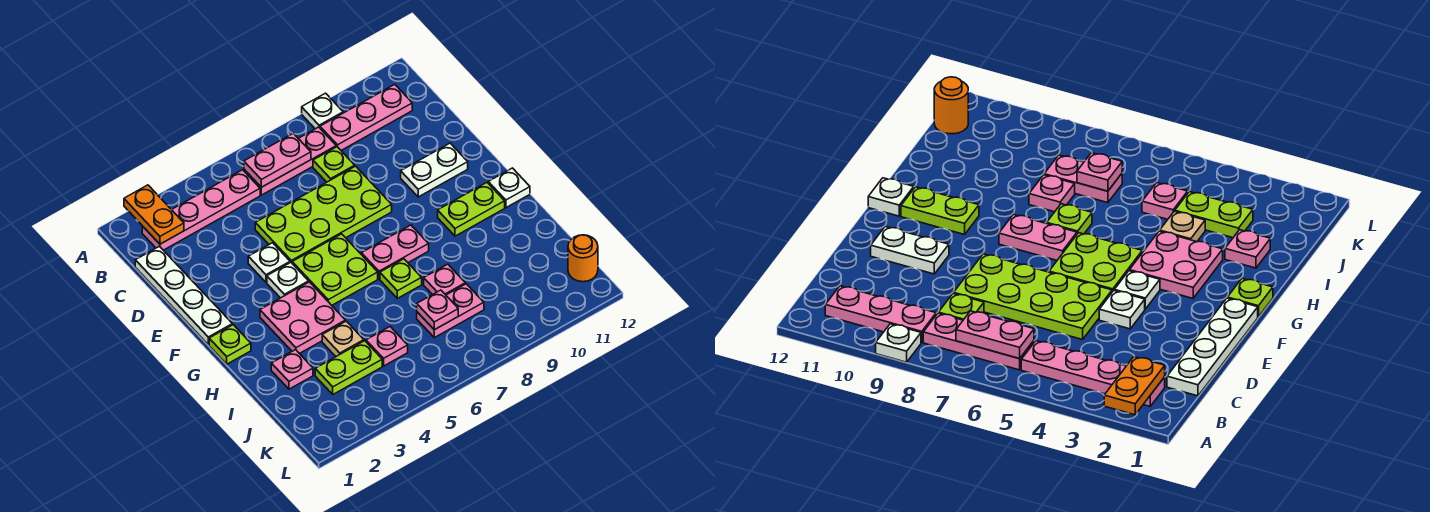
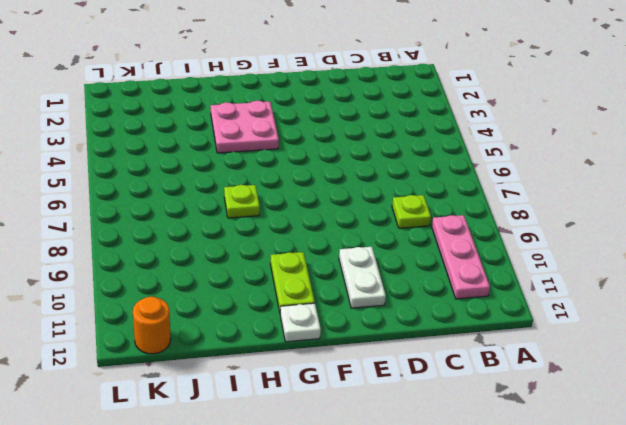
none -> white plate A9 level 1
none -> pink plate B2:B5 level 1
none -> pink plate B6:B8 level 1

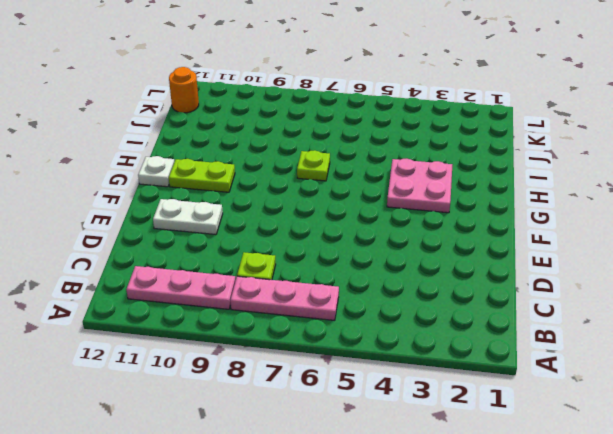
none -> white plate A9 level 1
none -> pink plate B2:B5 level 1
none -> white plate C1:F1 level 1

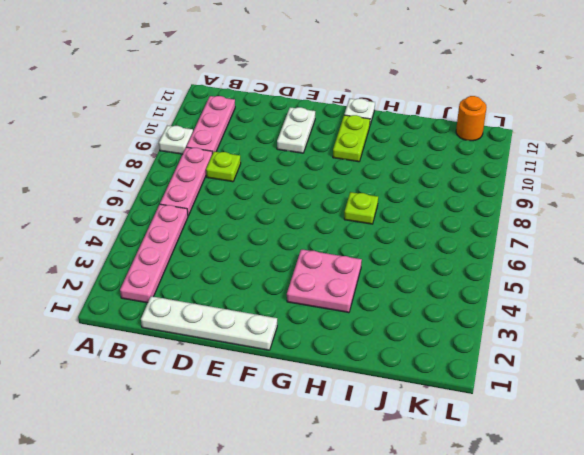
none -> lime plate D5:E8 level 1
none -> white plate E4 level 1
none -> white plate F4 level 1

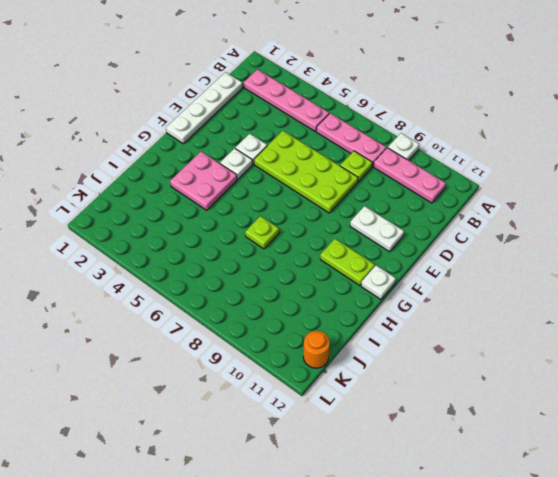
none -> lime plate F5:G6 level 1
none -> lime plate G1 level 1
none -> pink plate G7:G8 level 1

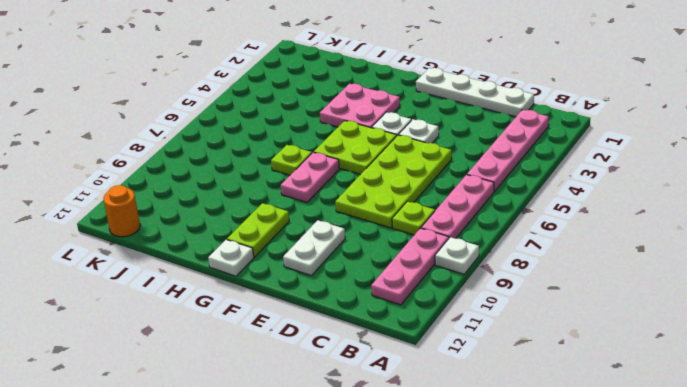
none -> lime plate G1 level 1
none -> pink plate I2 level 1
none -> tan plate I4 level 1

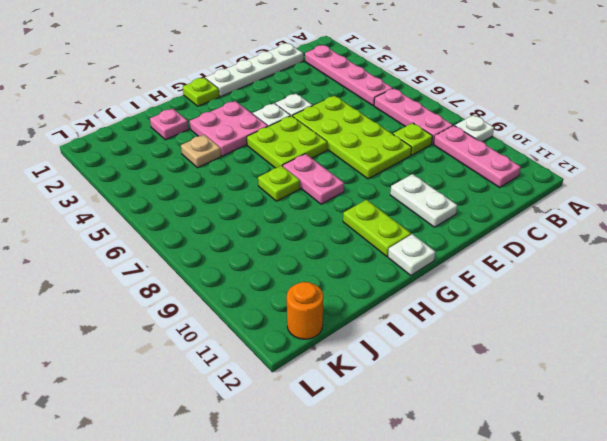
none -> pink plate I8 level 1
none -> lime plate J3:J4 level 1
none -> pink plate J5 level 1

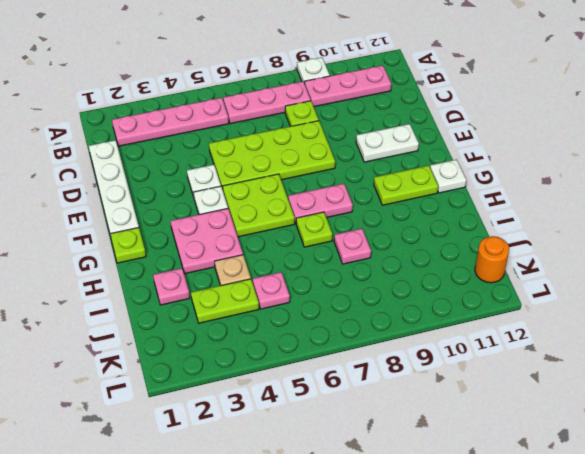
none -> pink plate J7:J8 level 1
none -> orange plate A2:B2 level 2
none -> pink plate B6:B7 level 2

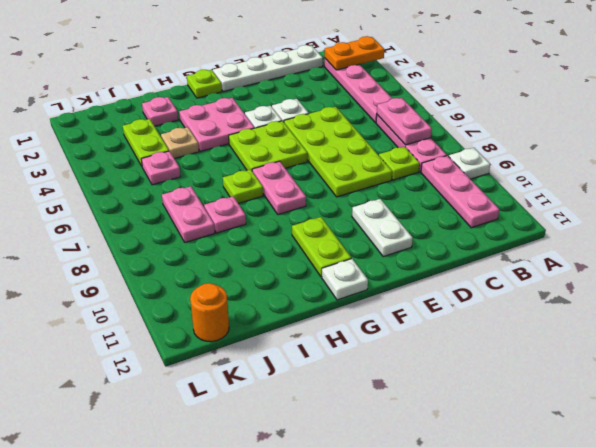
none -> pink plate J7 level 2

